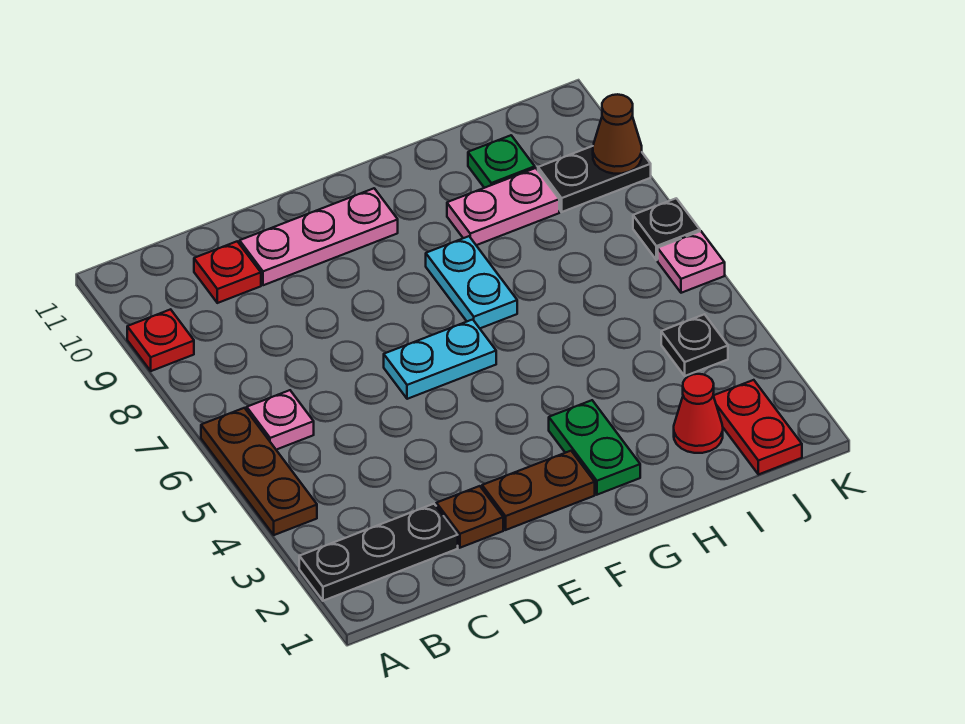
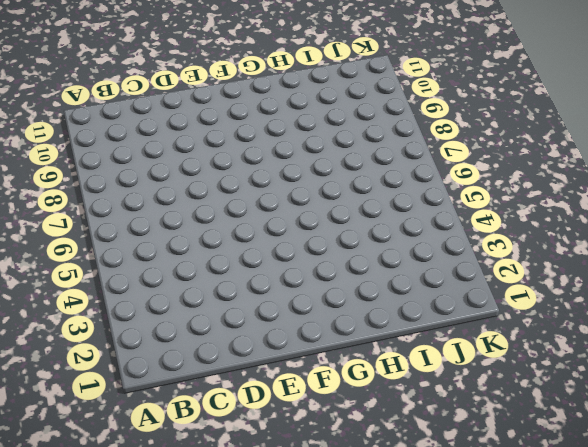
none -> black plate A2:C2 level 1
none -> brown plate A4:A6 level 1
none -> red plate A9 level 1

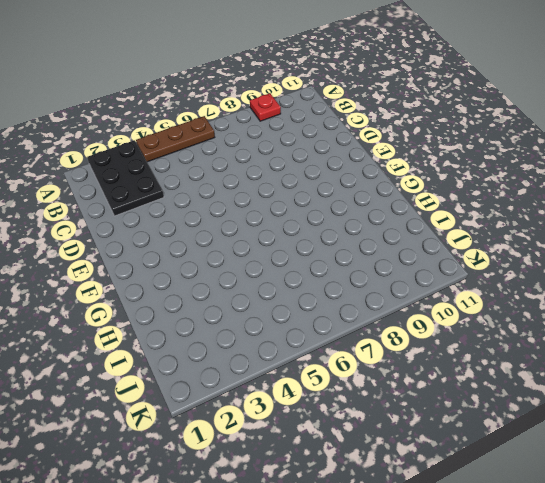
black plate A2:C3 level 1 -> black plate A2:C2 level 1
none -> pink plate B6 level 1
none -> red plate C10 level 1
none -> brown plate D2 level 1

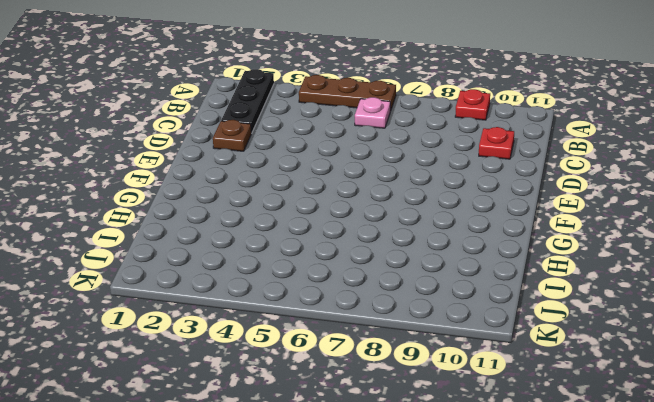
none -> pink plate D10:F10 level 1
none -> brown plate E2:F2 level 1
none -> cyan plate E6:F6 level 1

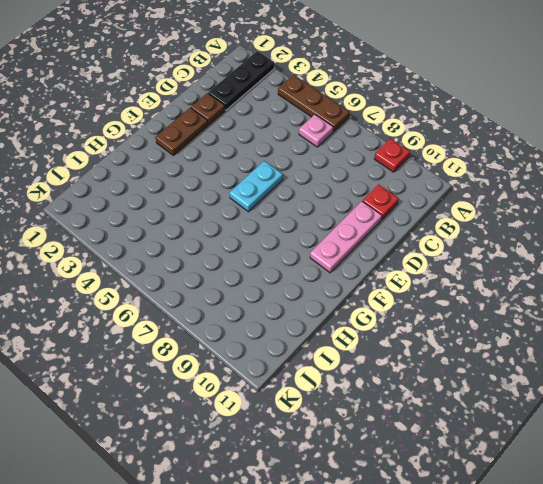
none -> green plate G2:G3 level 1
none -> cyan plate G7:G8 level 1
none -> pink plate H9:I9 level 1

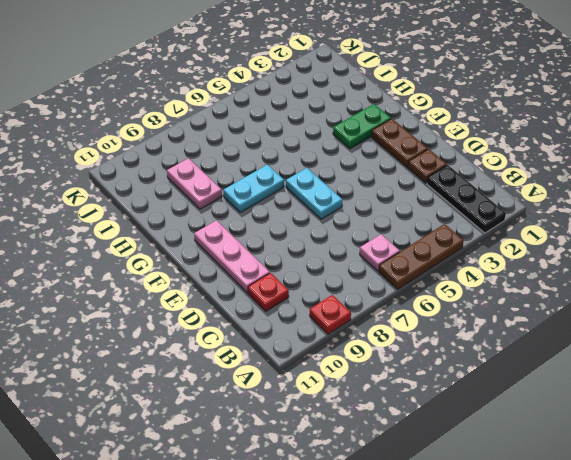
none -> red cone I2 level 1
none -> green plate I10 level 1
none -> red plate J1:J2 level 1

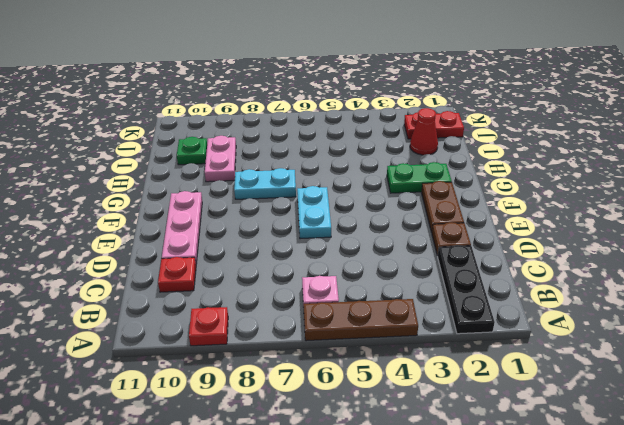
none -> black plate J4 level 1
none -> black plate J9:K9 level 1
none -> pink plate K6 level 1

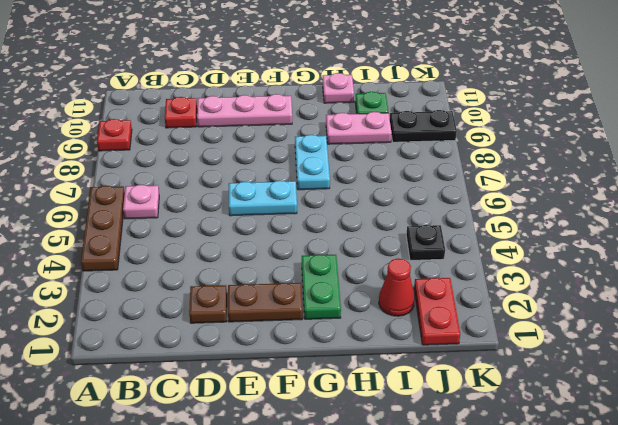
pink plate H11 level 1 -> pink plate K6 level 1
none -> black plate A2:C2 level 1
none -> black plate K7 level 1
none -> brown cone K9 level 2

